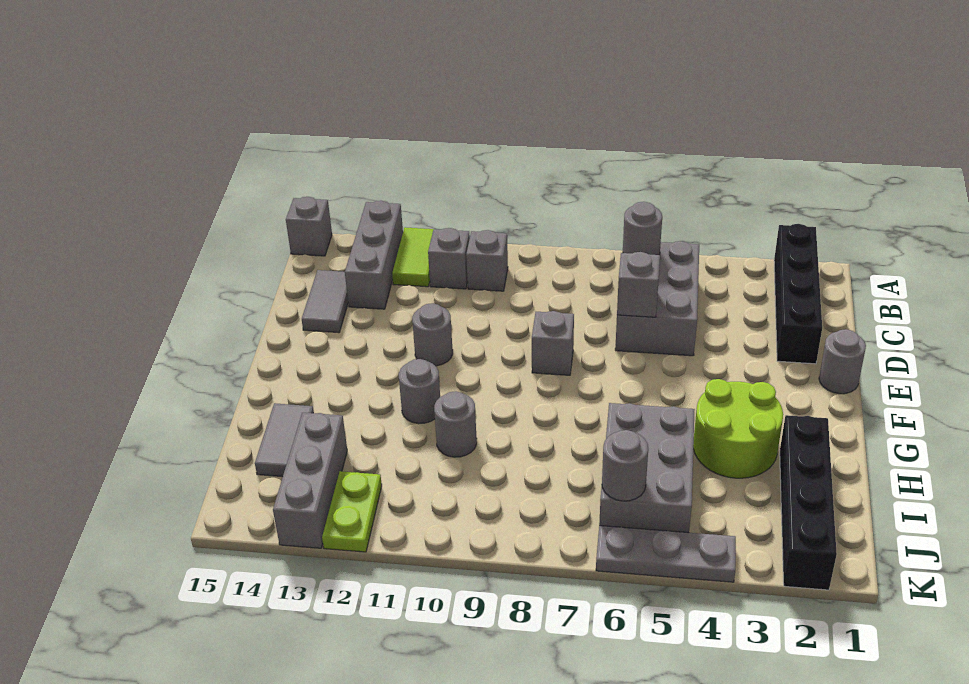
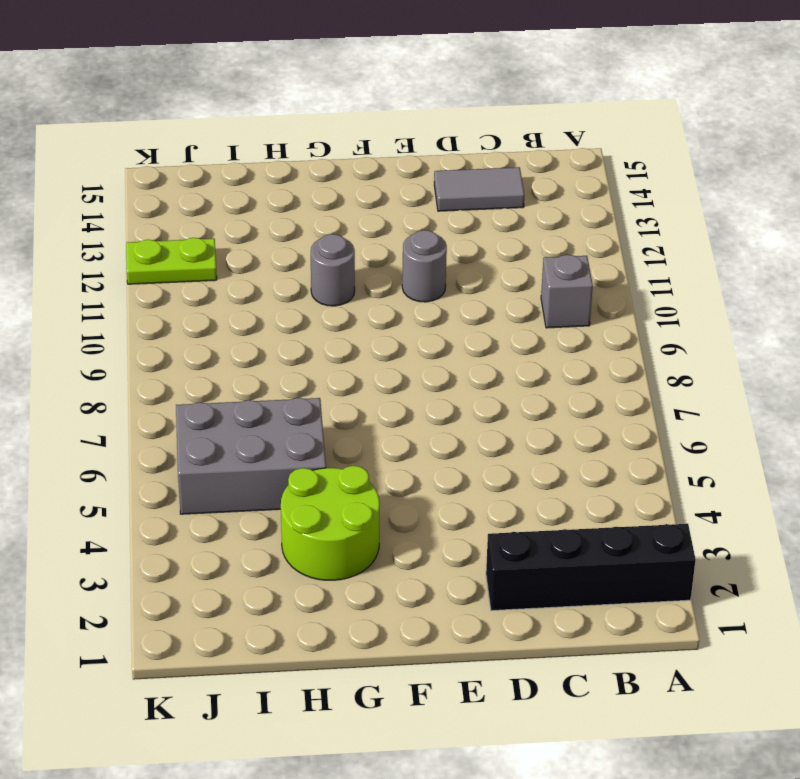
none -> lime tile A12:B12 level 1
none -> grey brick A13:C13 level 1
none -> grey brick A15 level 1

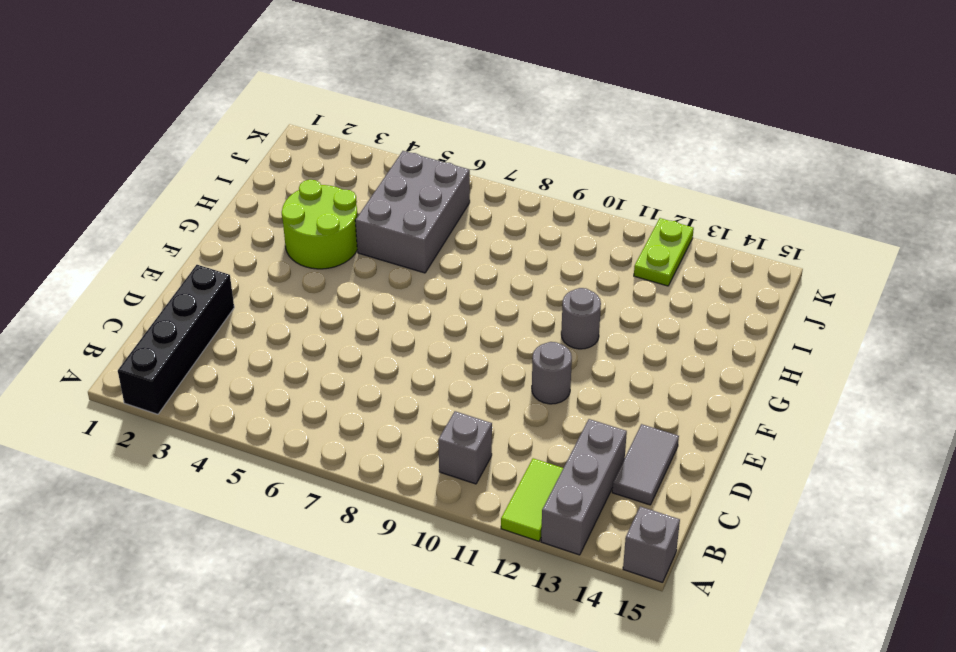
none -> grey brick B5:D6 level 1
none -> grey brick B11 level 1
none -> grey round brick E1 level 1

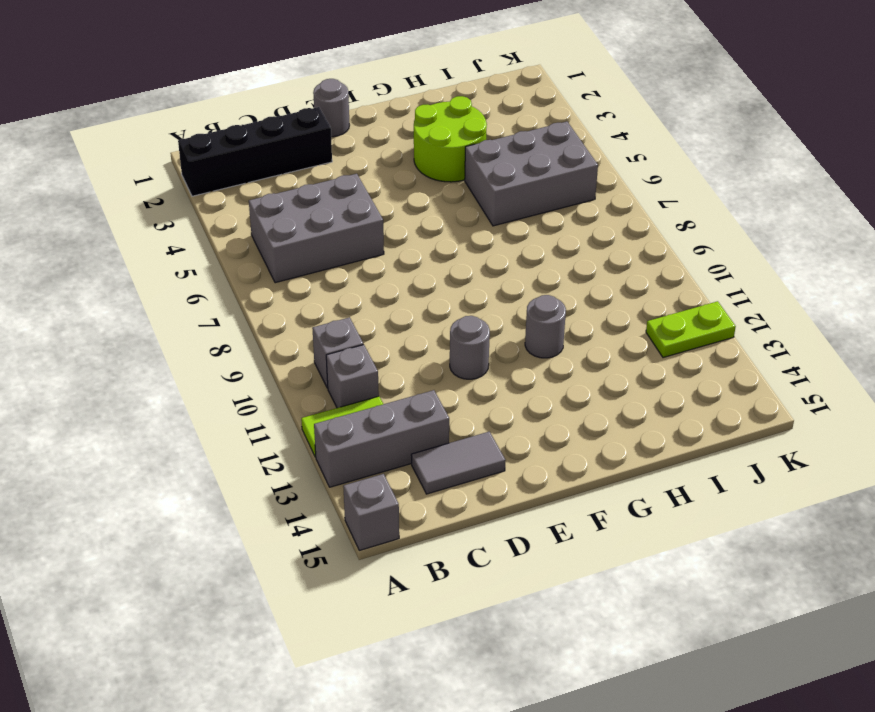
none -> grey brick E8 level 1
none -> black brick H2:K2 level 1
none -> grey round brick H10 level 1

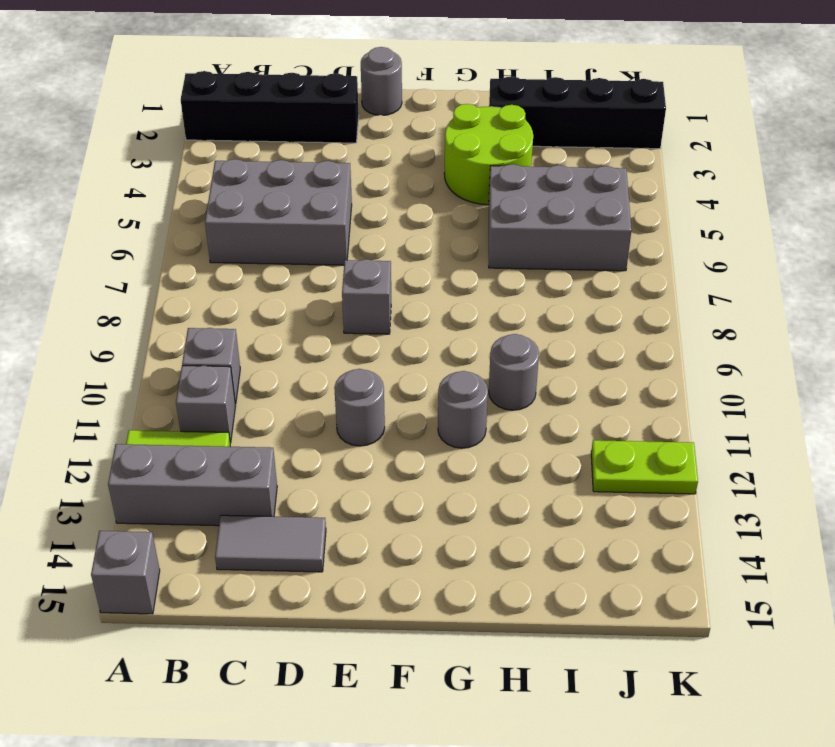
none -> grey tile H14:I14 level 1
none -> grey brick I13:K13 level 1
none -> grey plate K4:K6 level 1

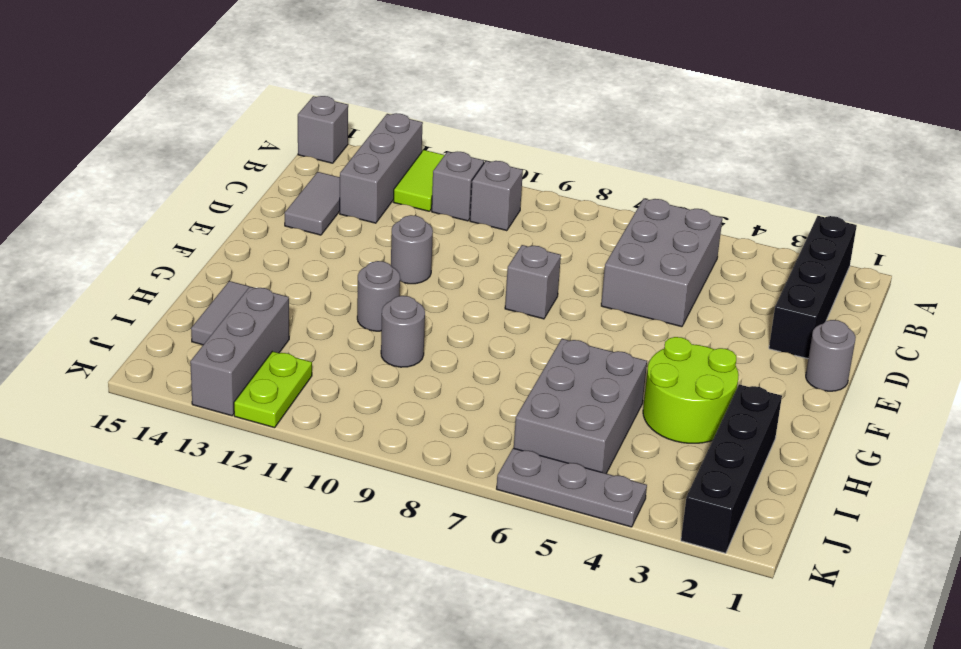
none -> grey round brick B6 level 2
none -> grey brick D6 level 2
none -> grey round brick J6 level 2

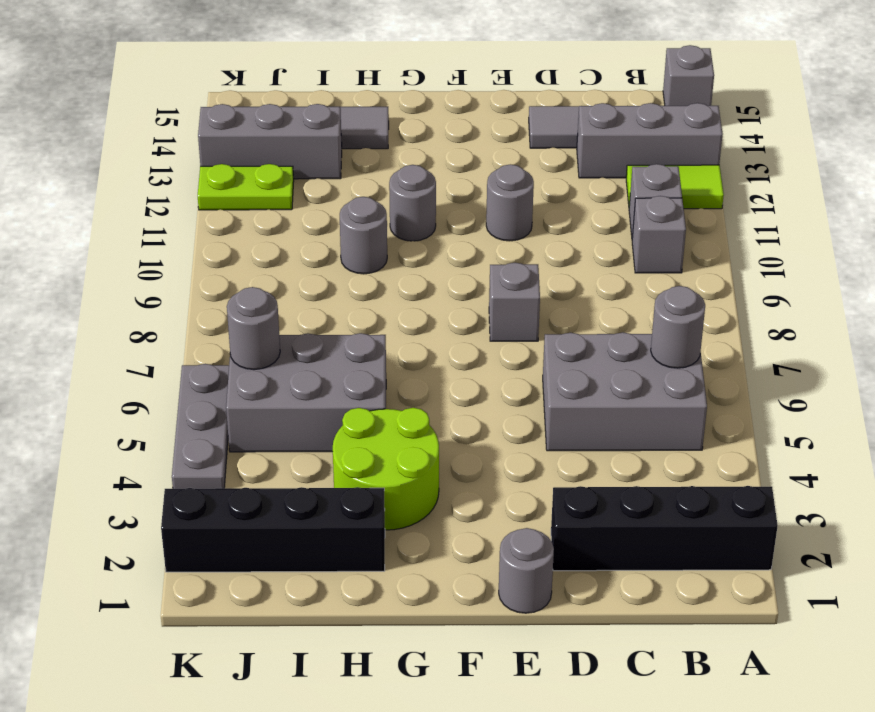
none -> grey brick D6 level 2

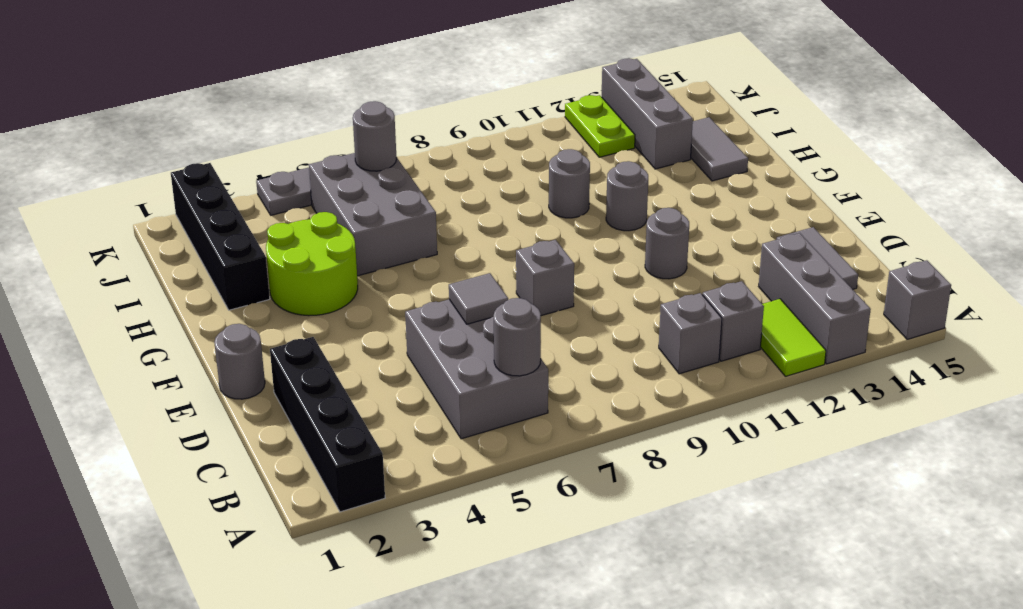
grey tile D6 level 2 -> grey brick D6 level 2

